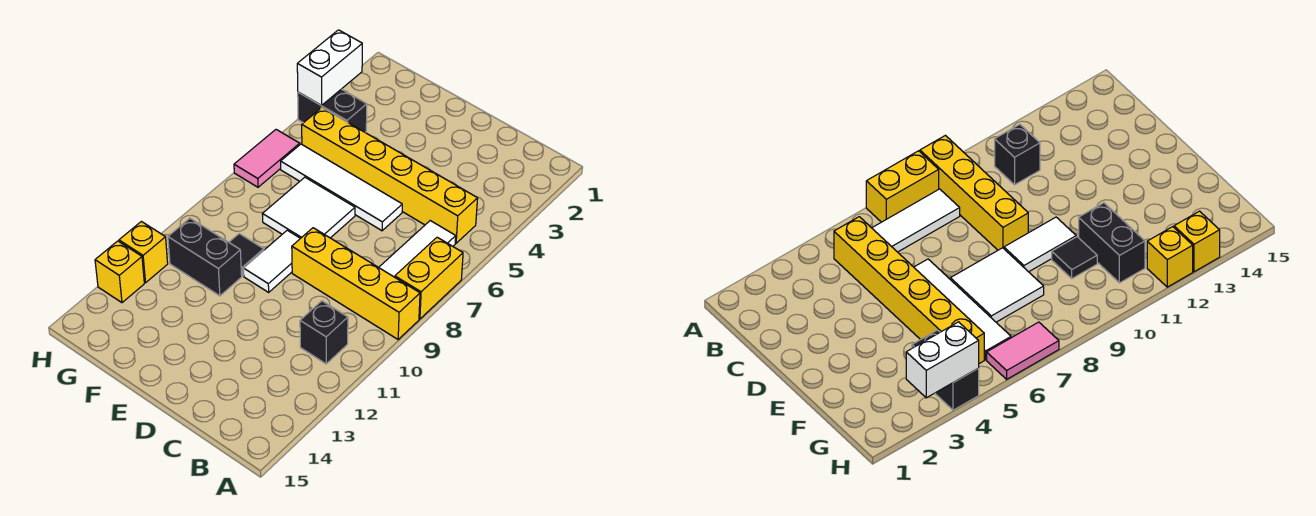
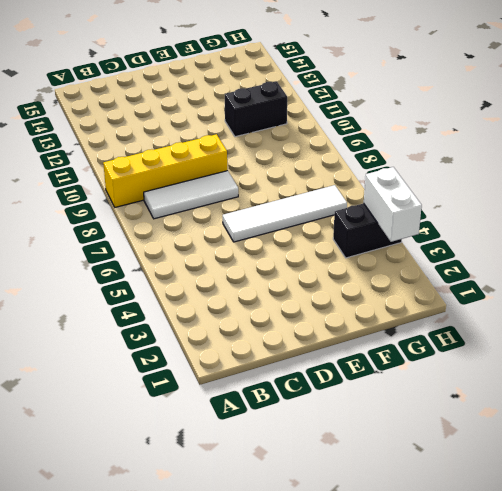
white tile B8:D8 level 1 -> white tile B6:B8 level 1
none -> yellow brick A7:A8 level 1
none -> yellow brick B5:G5 level 1
none -> black brick B11 level 1

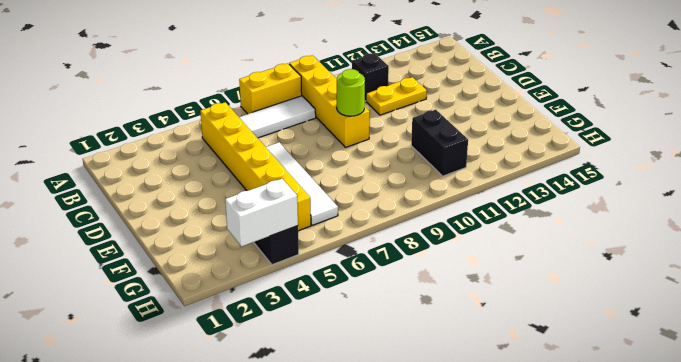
yellow plate C11:C12 level 1 -> none
lime round brick D9 level 2 -> none
none -> white tile E7:F8 level 1
none -> white tile E9:E10 level 1
none -> black tile F10 level 1

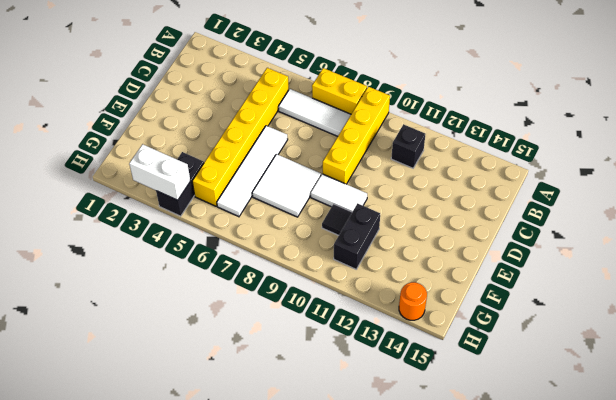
orange round brick H14 level 1 -> none
none -> pink tile H6:H7 level 1
none -> yellow brick H12 level 1
none -> yellow brick H13 level 1

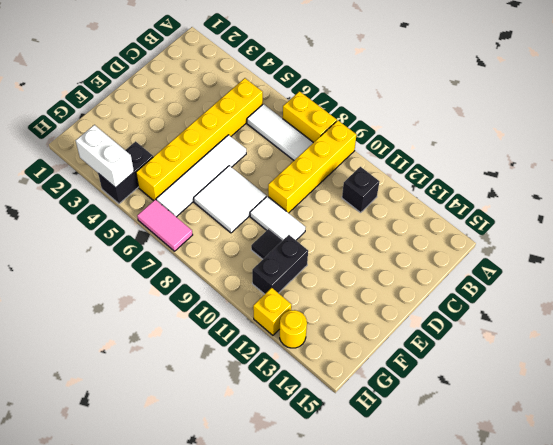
yellow round brick H13 level 1 -> yellow brick H13 level 1

